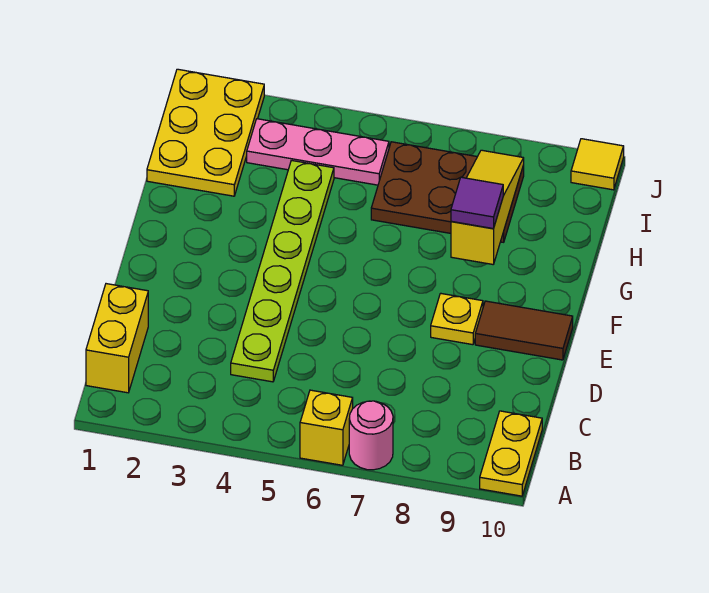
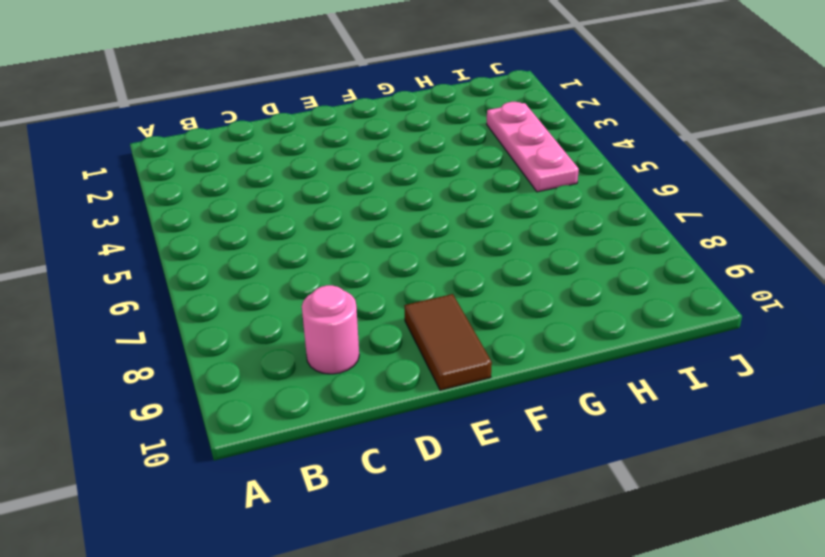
pink round brick C9 level 1 -> pink round brick A7 level 1
none -> yellow brick A6 level 1
none -> yellow plate A10:B10 level 1
none -> yellow brick B1:C1 level 1

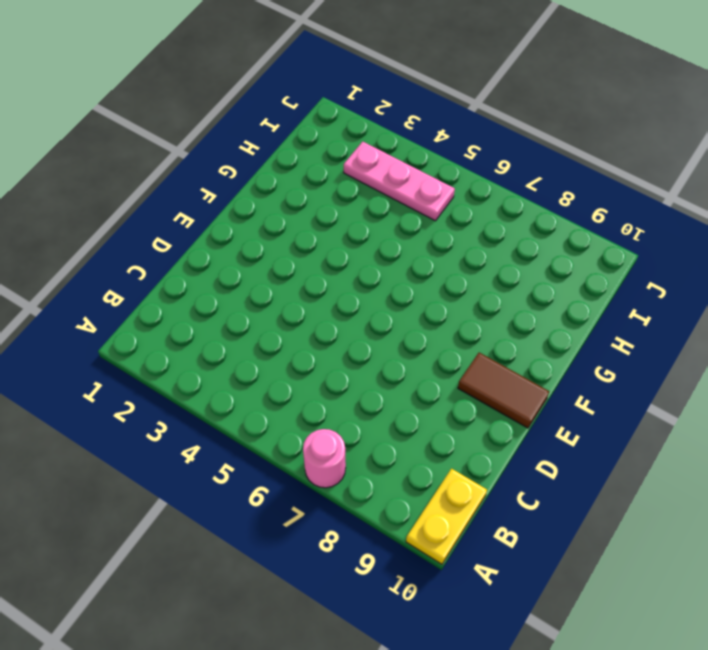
none -> yellow brick A6 level 1
none -> yellow brick B1:C1 level 1
none -> lime plate C4:H4 level 1

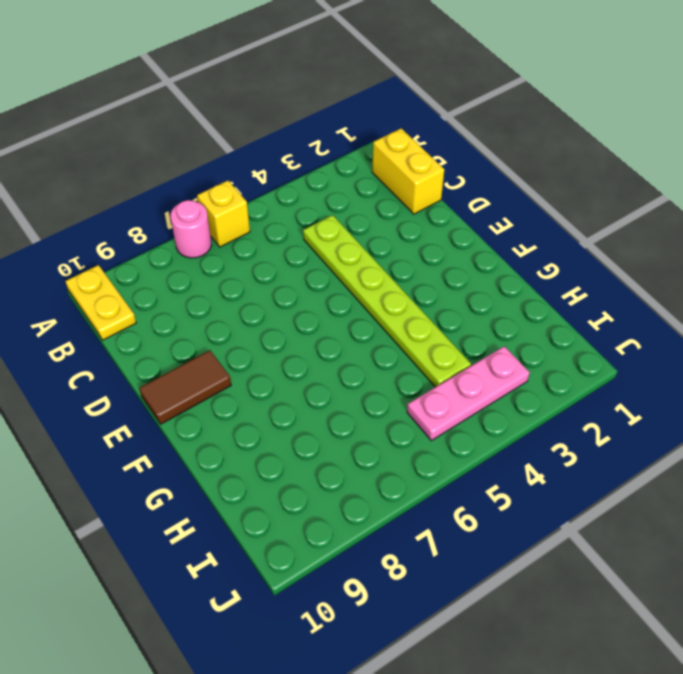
none -> yellow plate E8 level 1
none -> yellow plate H1:J2 level 1
none -> brown plate H6:I8 level 1

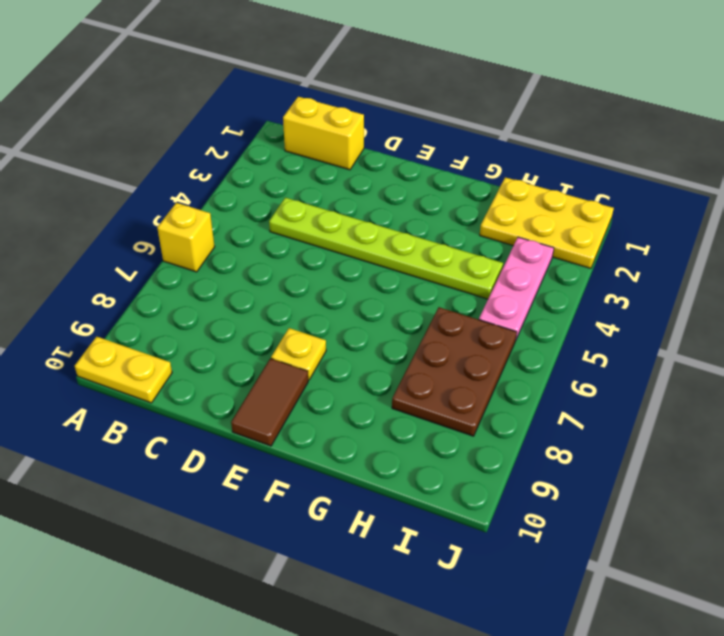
none -> pink round brick A7 level 1
none -> yellow tile J10 level 1
none -> yellow slope G8:I8 level 2 top G

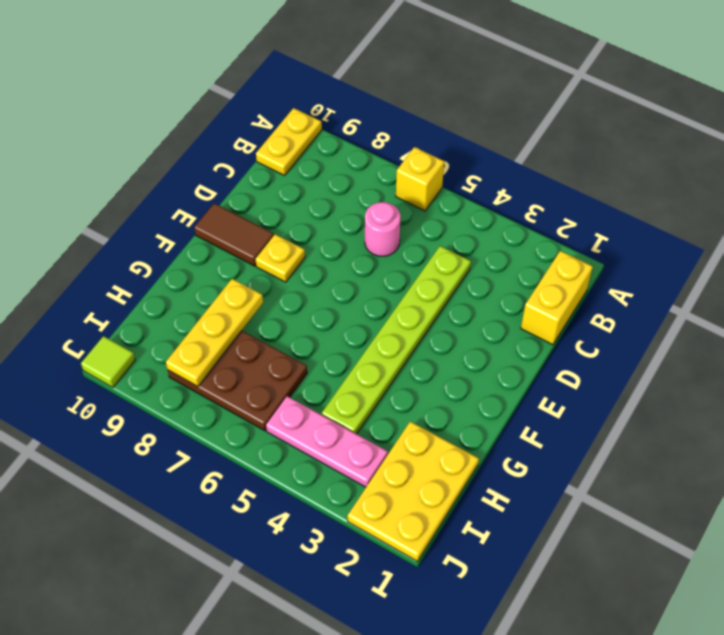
pink round brick C6 level 1 -> pink round brick A7 level 1
yellow plate G8:I8 level 2 -> yellow slope G8:I8 level 2 top G
lime tile J10 level 1 -> yellow tile J10 level 1
none -> purple tile G8 level 3

